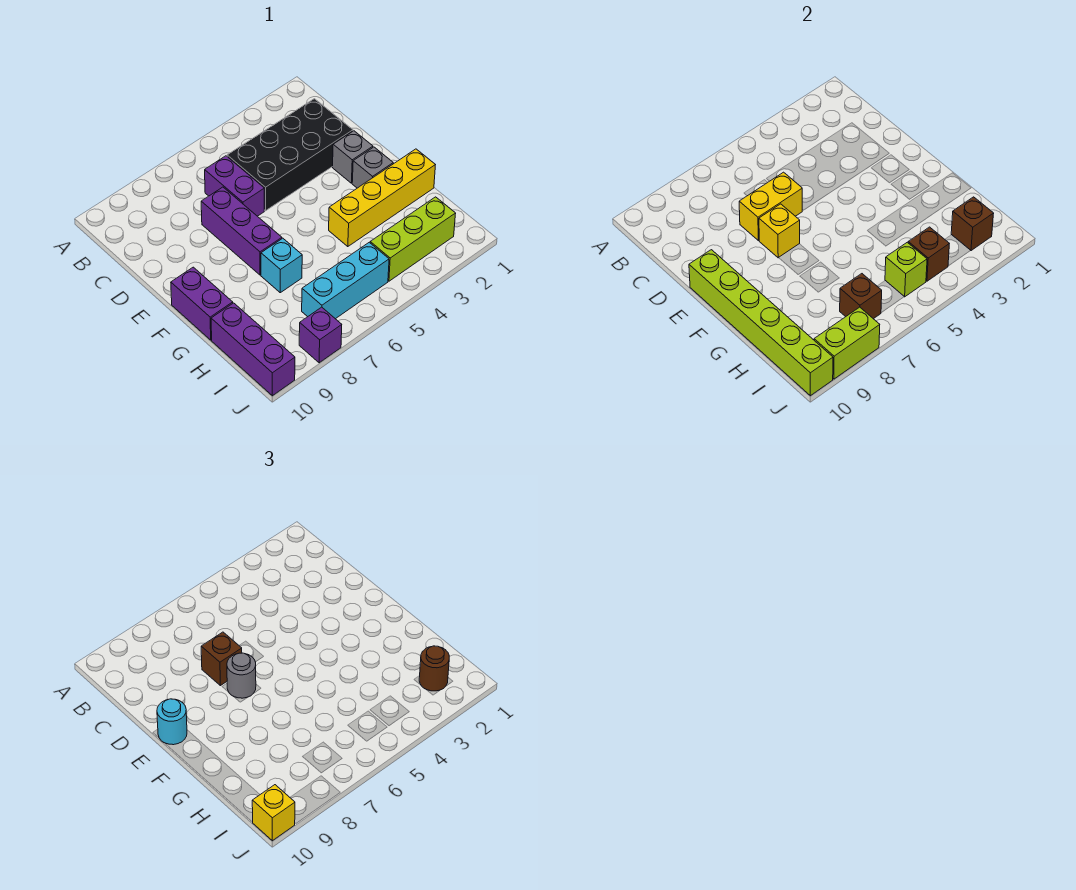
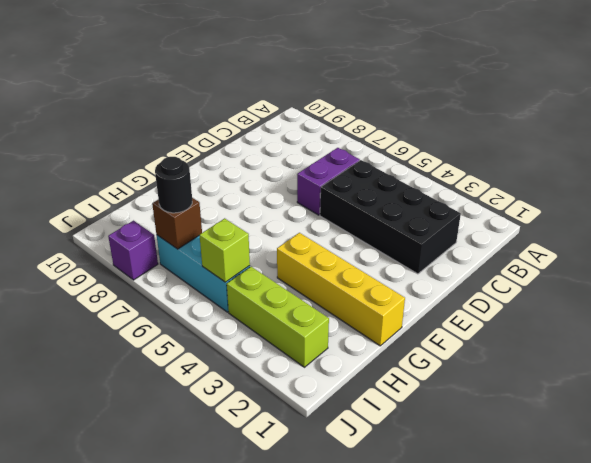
black round brick I7 level 3 -> none
none -> purple brick D7:F7 level 1
none -> grey brick E2 level 1
none -> grey brick F2 level 1

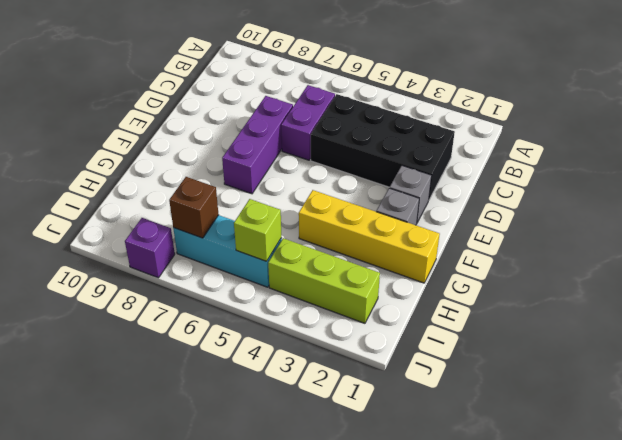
none -> purple brick F10:G10 level 1
none -> cyan brick G7 level 1
none -> purple brick H10:J10 level 1

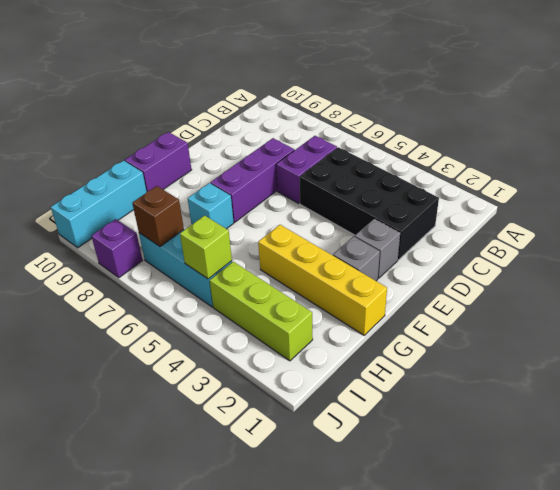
cyan brick H10:J10 level 1 -> purple brick H10:J10 level 1
none -> yellow brick D6:D7 level 2
none -> yellow brick E7 level 2
none -> lime brick E10:J10 level 2

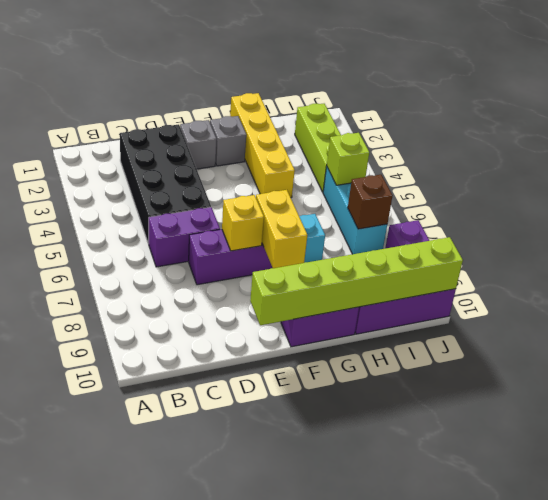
yellow brick F7:F8 level 2 -> yellow brick D6:D7 level 2
none -> brown brick I2 level 2
none -> brown brick I4 level 2
none -> lime brick J8:J9 level 2

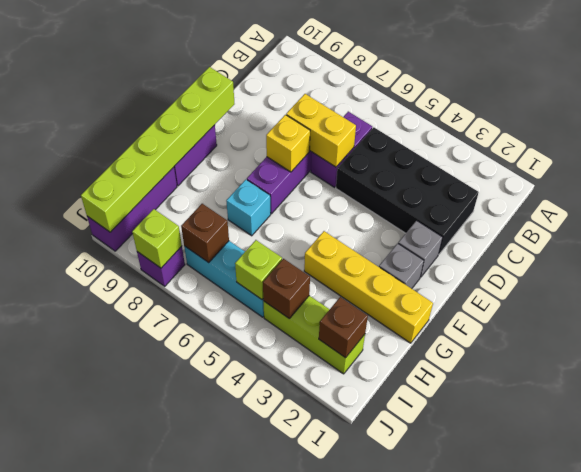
lime brick J8 level 2 -> lime brick J8:J9 level 2
none -> brown brick D7 level 3
none -> grey round brick E7 level 3
none -> cyan round brick E10 level 3

